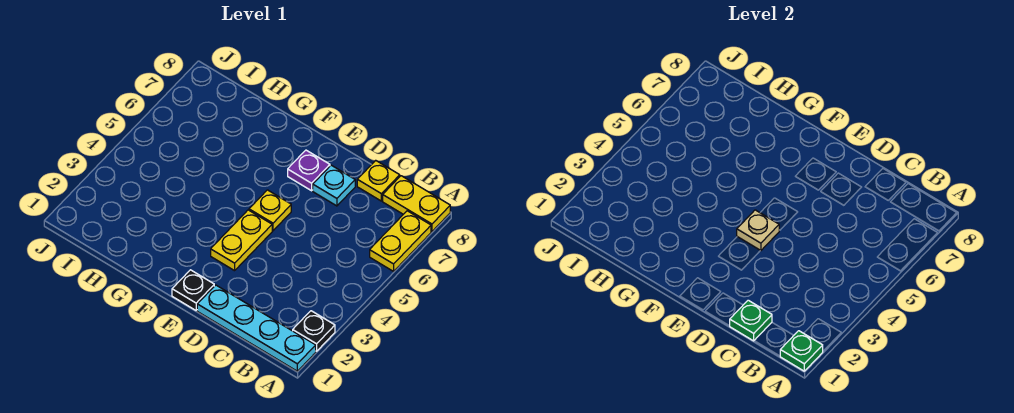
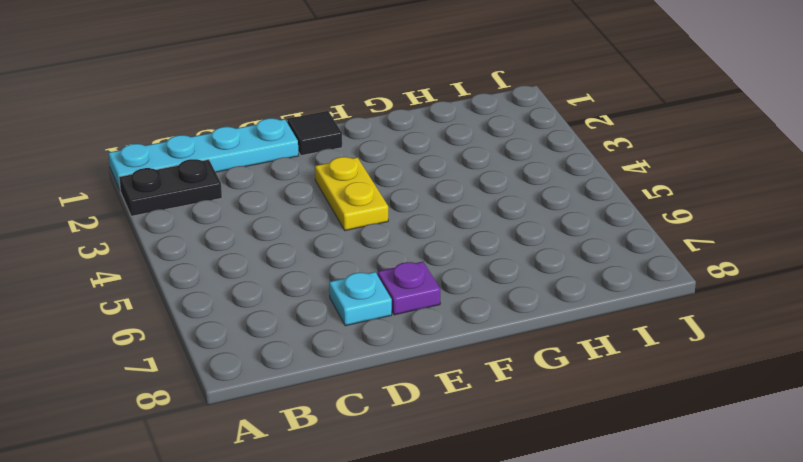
black plate A2:B2 level 1 -> black plate A2 level 1
black tile E1 level 1 -> black plate E1 level 1
none -> yellow plate A6:A7 level 1
none -> yellow plate A8:B8 level 1
none -> yellow plate C8 level 1

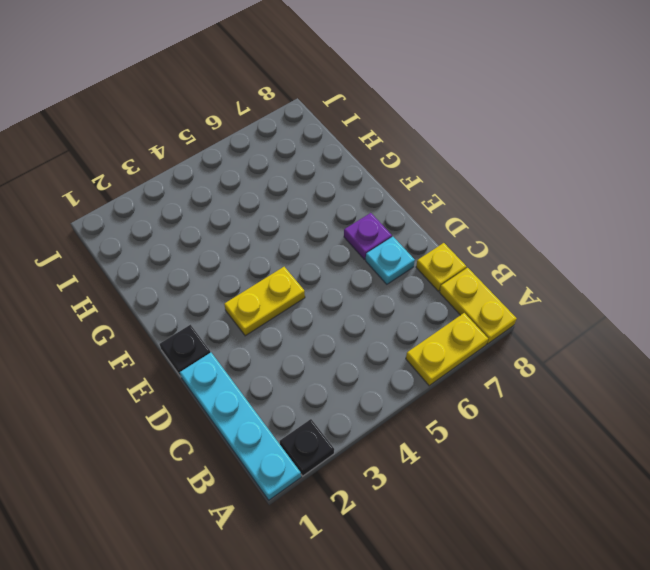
none -> yellow plate E5 level 1
none -> green plate A1 level 2
none -> green plate C1 level 2

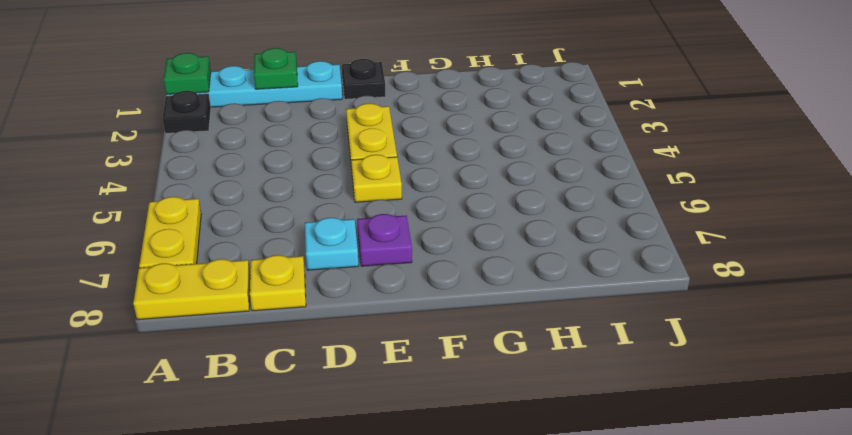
none -> tan plate E4 level 2

